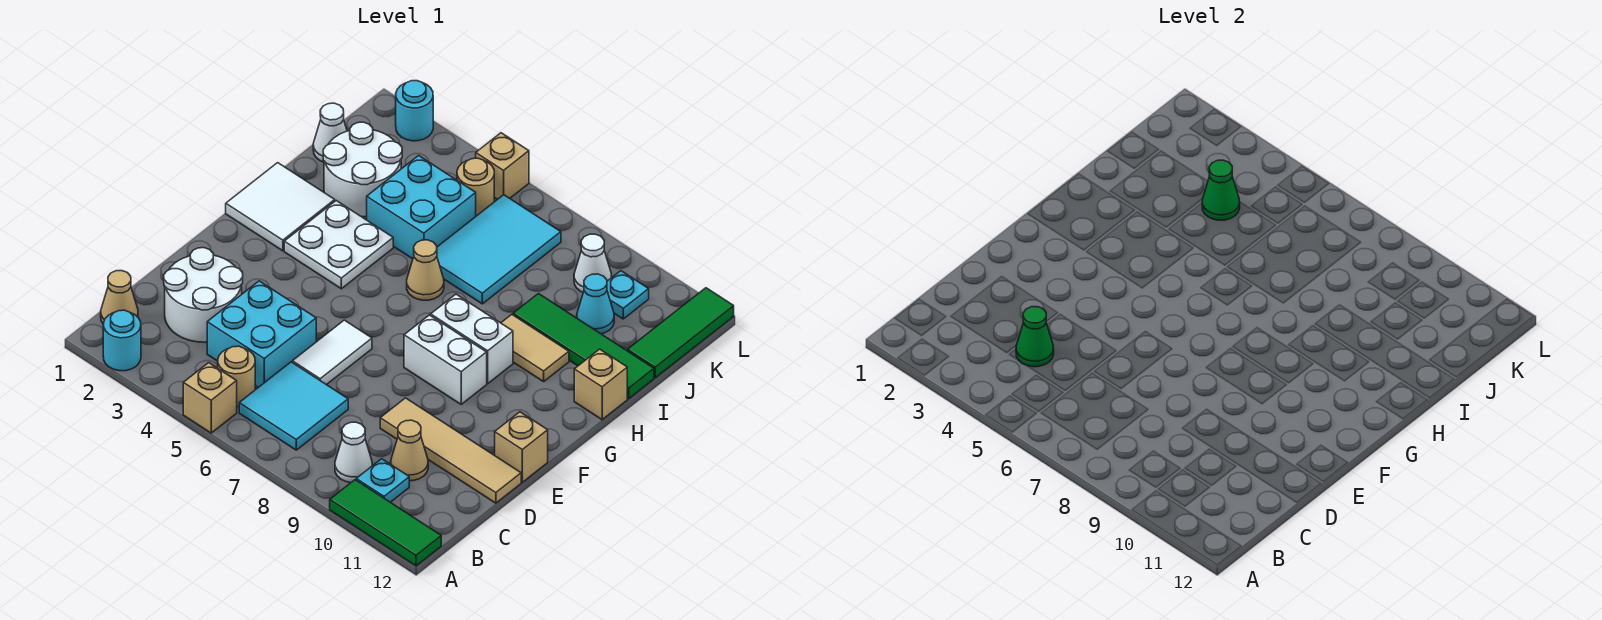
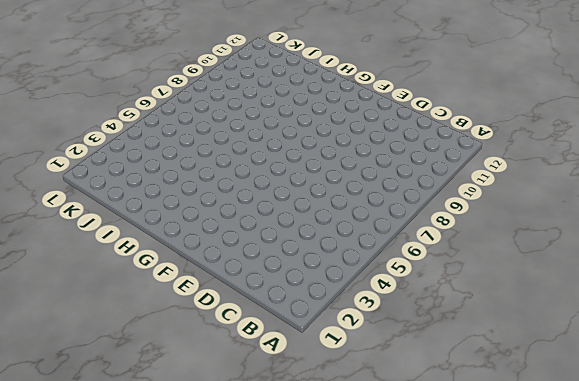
none -> cyan round brick A2 level 1
none -> tan brick A5 level 1
none -> green tile A10:A12 level 1
none -> tan cone B1 level 1

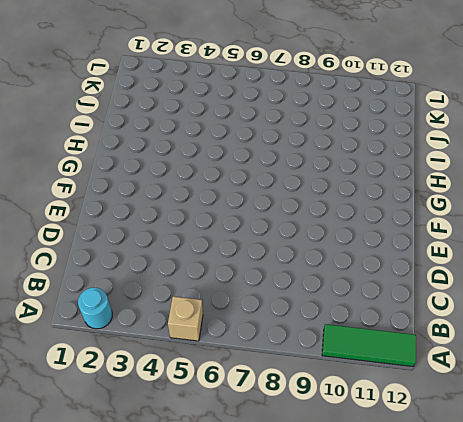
none -> tan cone B1 level 1
none -> tan round brick B5 level 1
none -> cyan tile B6:C7 level 1
none -> white cone B9 level 1

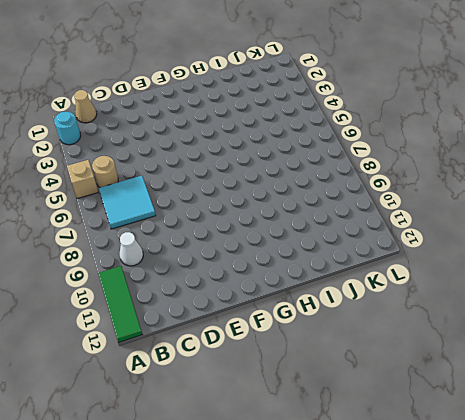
none -> cyan plate B10 level 1
none -> white round brick C2:D3 level 1
none -> cyan brick C4:D5 level 1
none -> tan cone C10 level 1

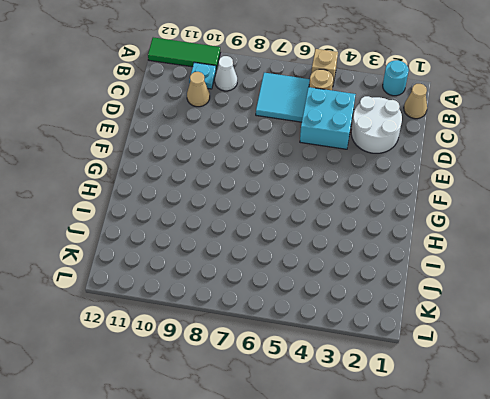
none -> white tile D6:E6 level 1
none -> tan tile D9:D12 level 1
none -> tan brick E12 level 1
none -> white brick F8:F9 level 1

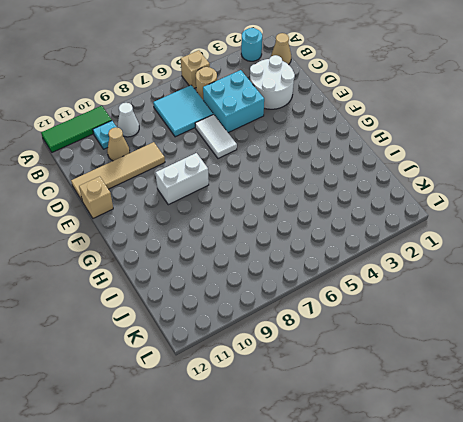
none -> white tile G1:H2 level 1
none -> white plate G3:H4 level 1
none -> white brick G8:G9 level 1
none -> tan cone H6 level 1

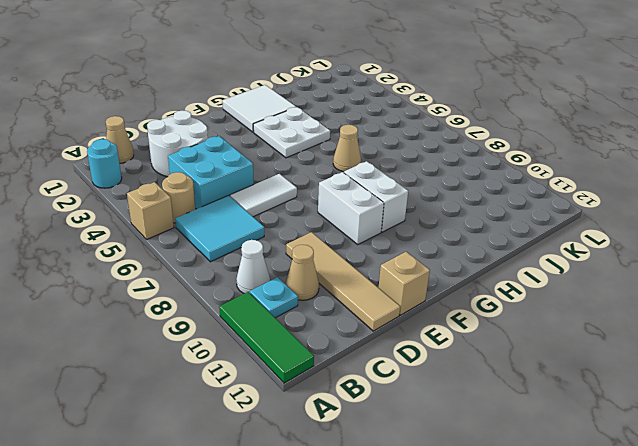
none -> tan tile H9:H10 level 1
none -> tan brick H12 level 1
none -> white round brick I2:J3 level 1
none -> cyan brick I4:J5 level 1

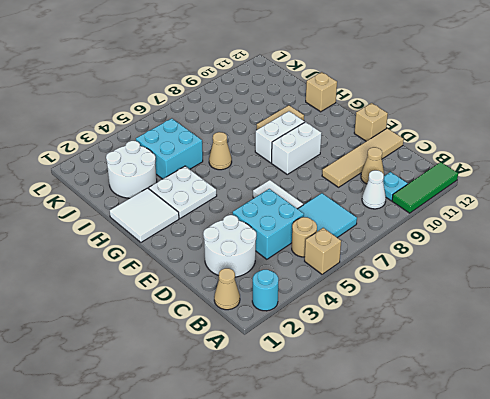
none -> cyan tile I6:K7 level 1
none -> green tile I9:I12 level 1
none -> white cone J1 level 1
none -> cyan cone J10 level 1

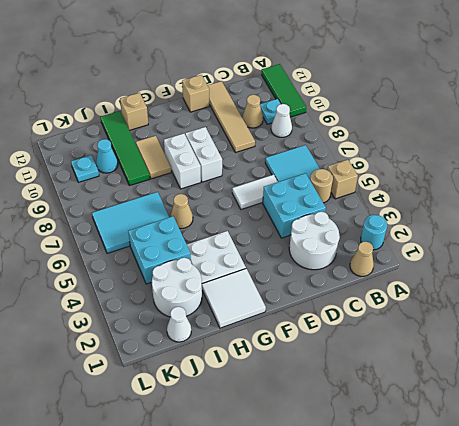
none -> green tile J12:L12 level 1
none -> tan round brick K5 level 1
none -> white cone K9 level 1
none -> cyan round brick L2 level 1

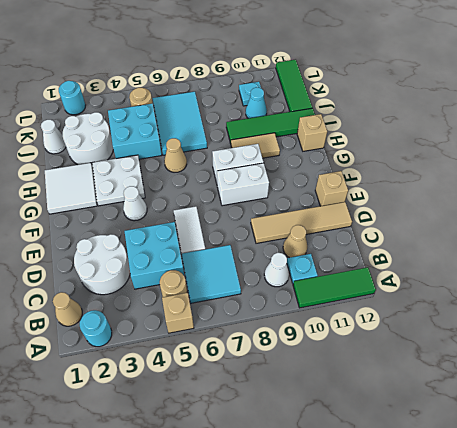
white cone F4 level 1 -> white cone K9 level 1
none -> tan brick L5 level 1
none -> green cone C4 level 2
none -> green cone J4 level 2

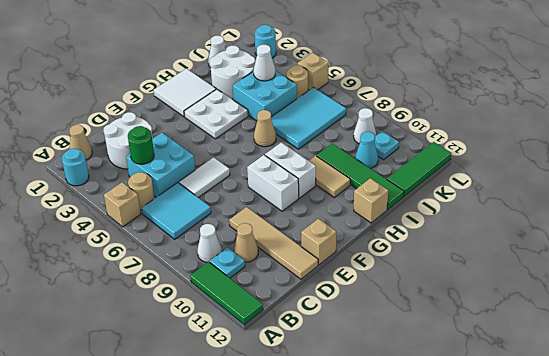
green round brick C4 level 2 -> green cone C4 level 2
white cone J4 level 2 -> green cone J4 level 2

